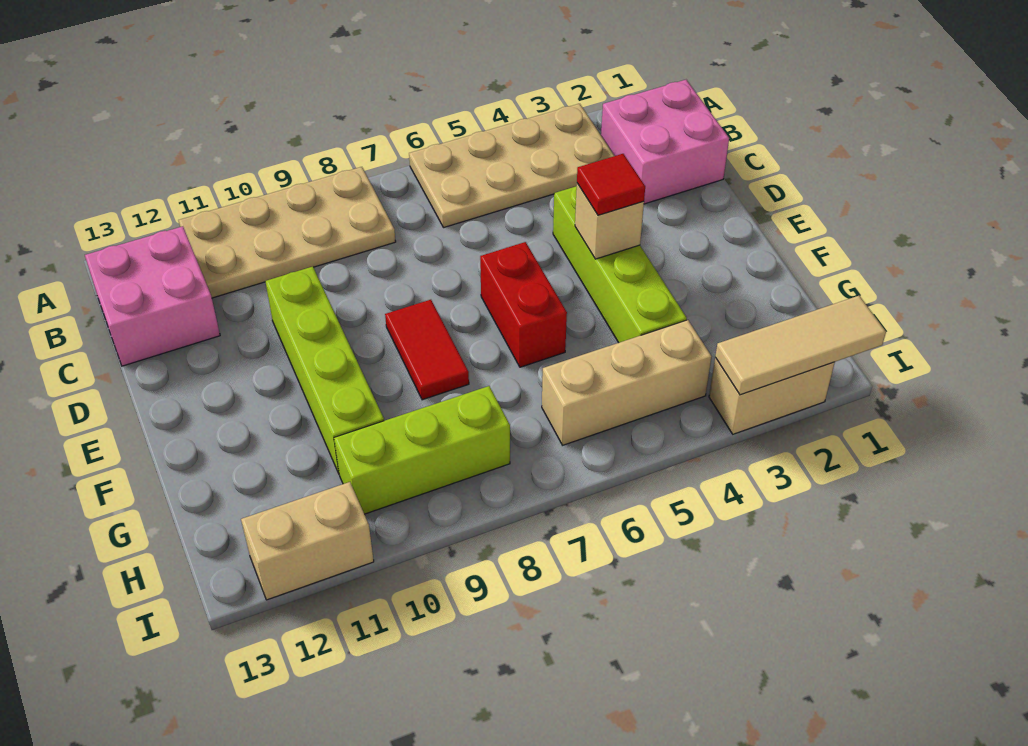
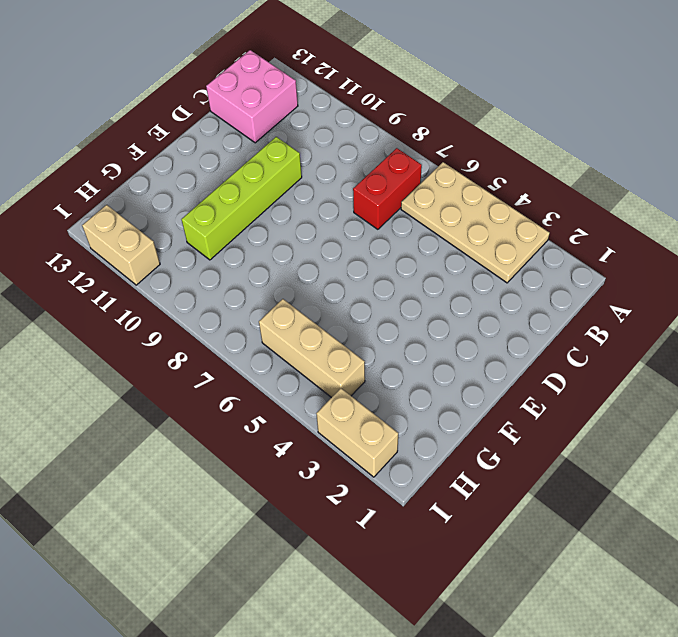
red brick B7:C7 level 1 -> red brick E6:F6 level 1
none -> tan plate A8:B11 level 1
none -> pink brick B1:C2 level 1
none -> lime brick D4:G4 level 1

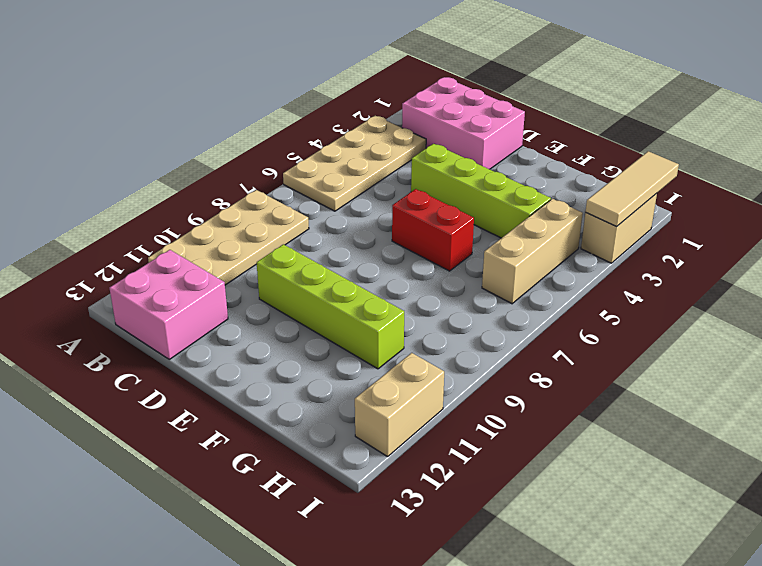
pink brick B1:D2 level 1 -> pink brick B1:C2 level 1
none -> red tile E8:F8 level 1
none -> lime brick H8:H10 level 1
none -> tan brick E4 level 2

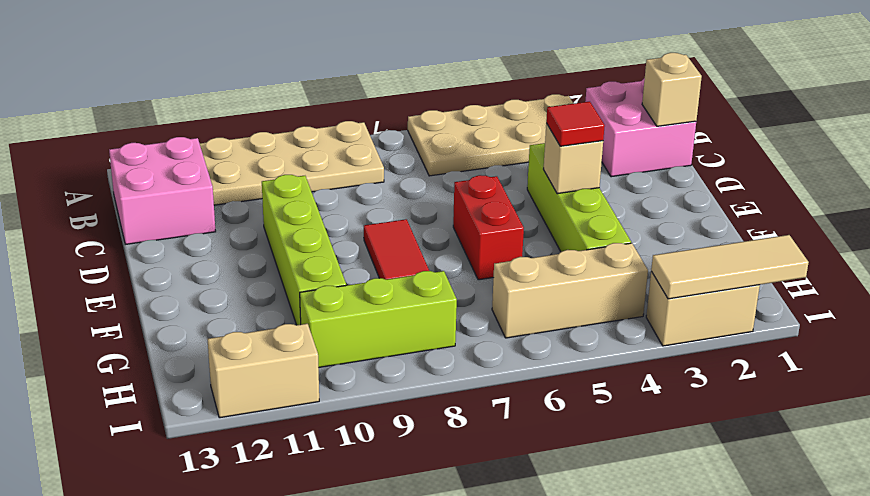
tan brick C1 level 2 -> none

